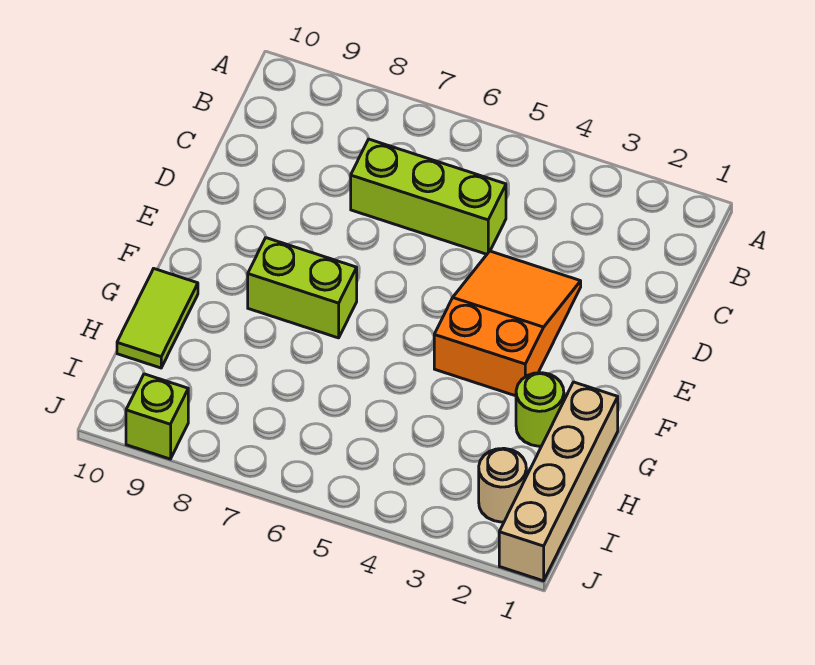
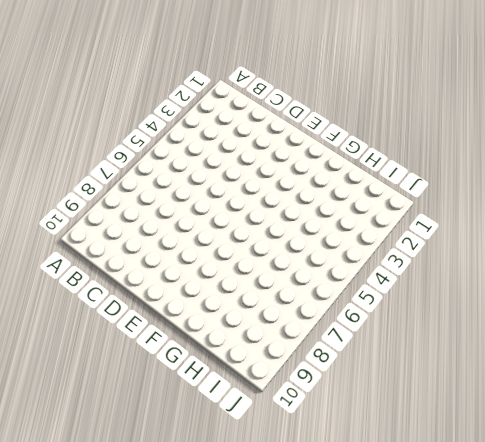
none -> lime brick C5:C7 level 1
none -> orange slope D3:F4 level 1 top F

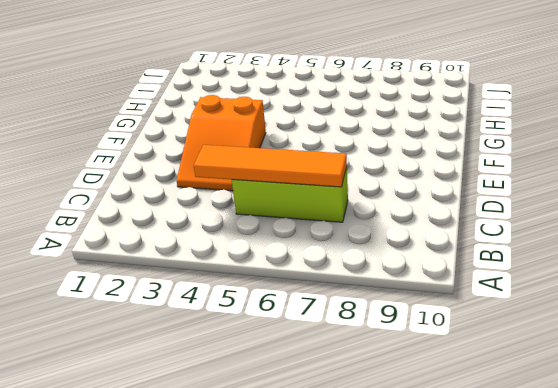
orange tile C4:C7 level 2 -> none
none -> lime brick F7:F8 level 1
none -> tan brick G1:J1 level 1

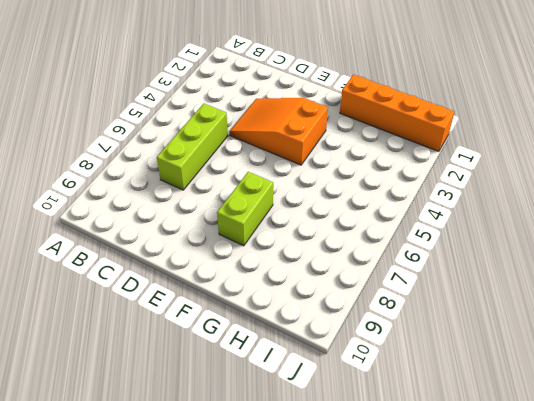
orange brick G1:J1 level 1 -> tan brick G1:J1 level 1
none -> lime round brick G2 level 1
none -> lime tile G10:H10 level 1

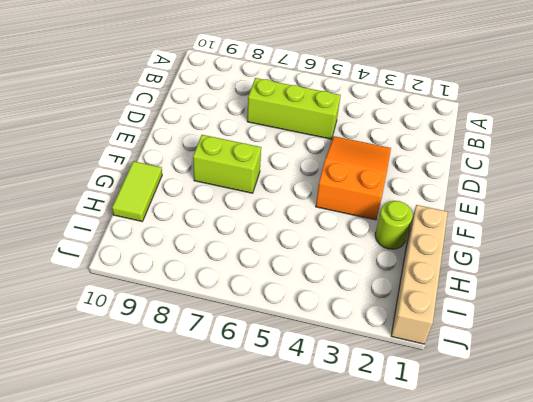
none -> tan round brick I2 level 1
none -> lime brick J9 level 1

